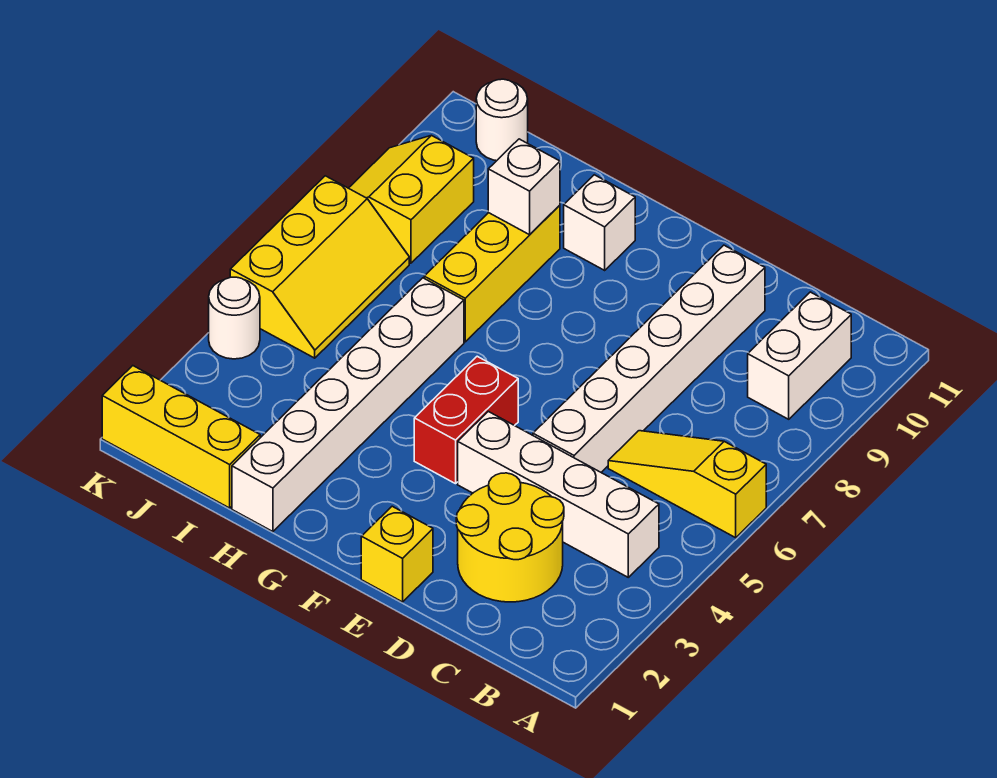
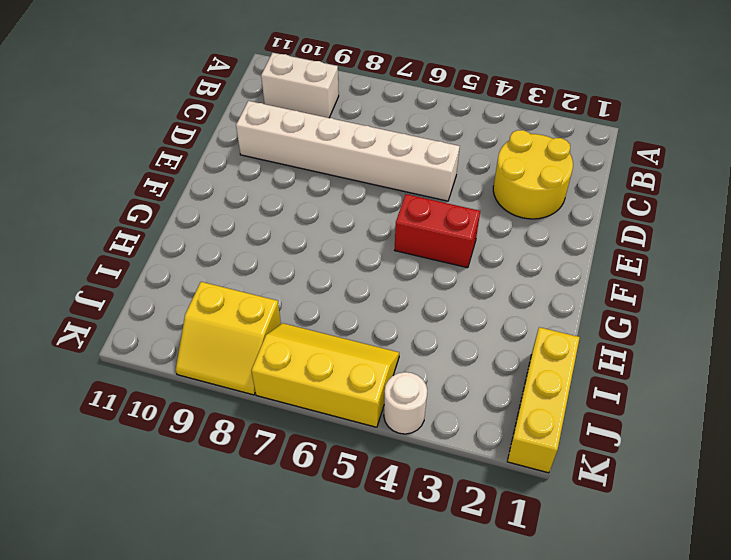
none -> yellow slope A6:C6 level 1 top A
none -> white brick B4:E4 level 1
none -> yellow brick E1 level 1

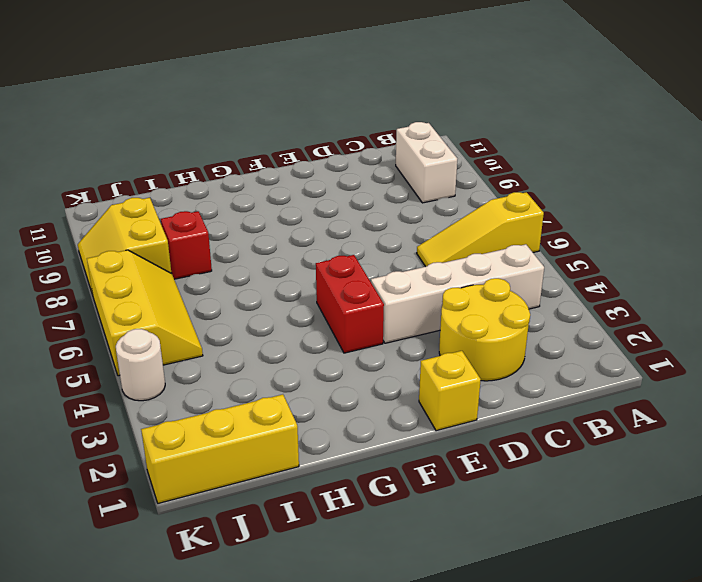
red brick I8 level 1 -> none
none -> white brick D5:D10 level 1
none -> white brick G10 level 1
none -> white brick H1:H6 level 1

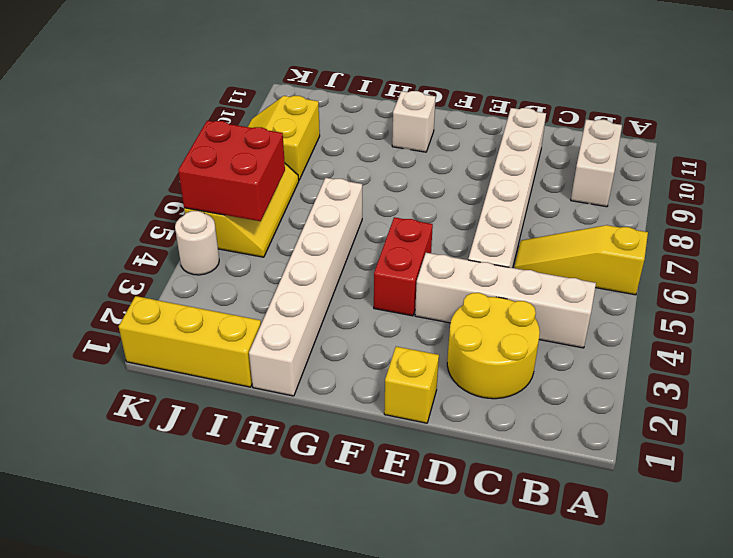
red brick J5:K6 level 2 -> none
none -> yellow brick H7:H9 level 1
none -> white round brick J11 level 1
none -> white brick H9 level 2

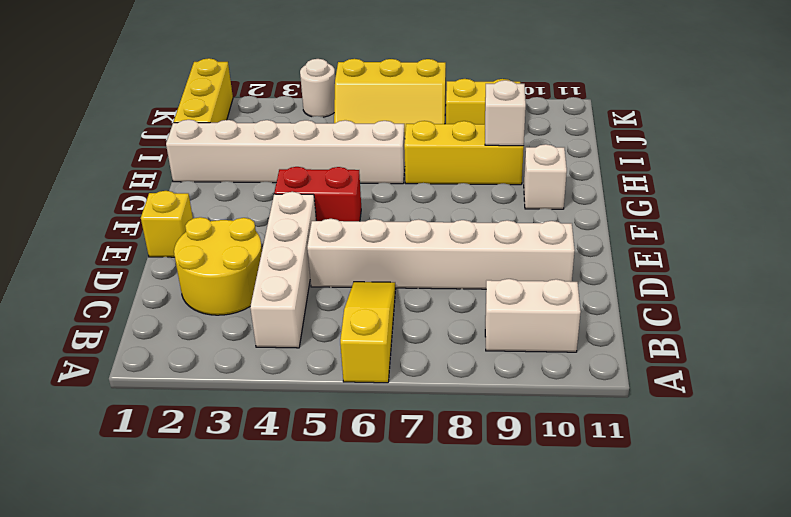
none -> white round brick J11 level 1

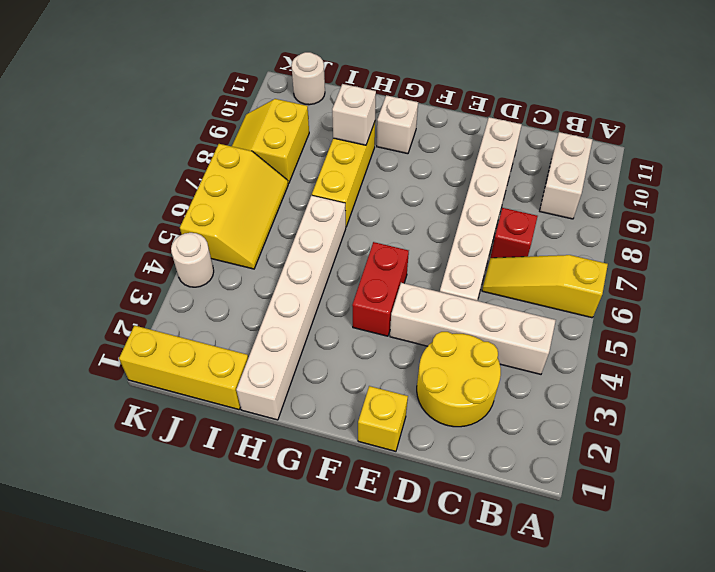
red brick C7 level 1 -> none

